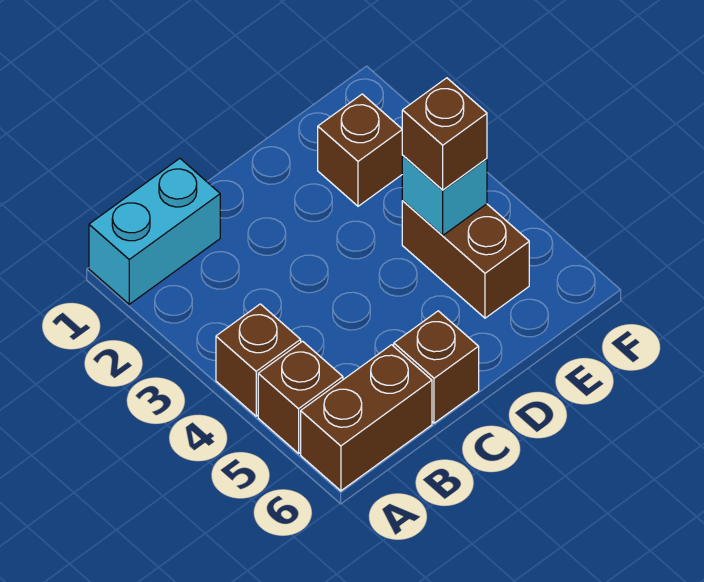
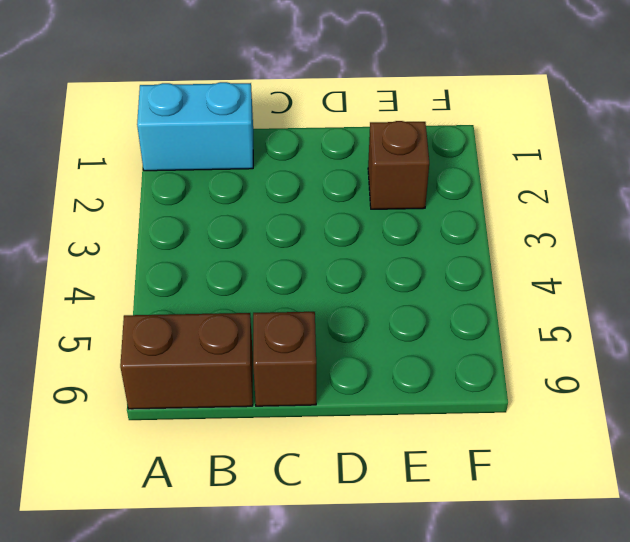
none -> brown brick A4 level 1
none -> brown brick A5 level 1

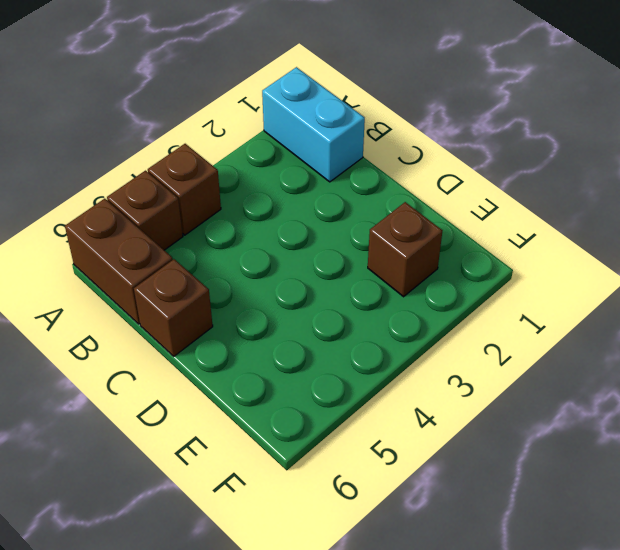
none -> brown brick E4:E5 level 1
none -> cyan brick E4 level 2

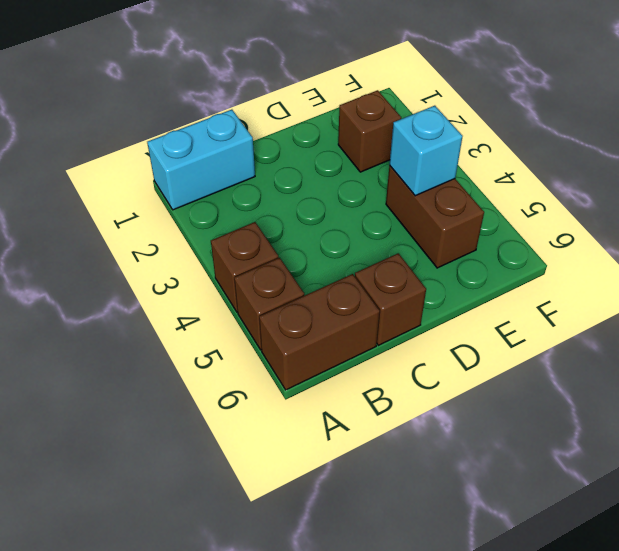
none -> brown brick E4 level 3

